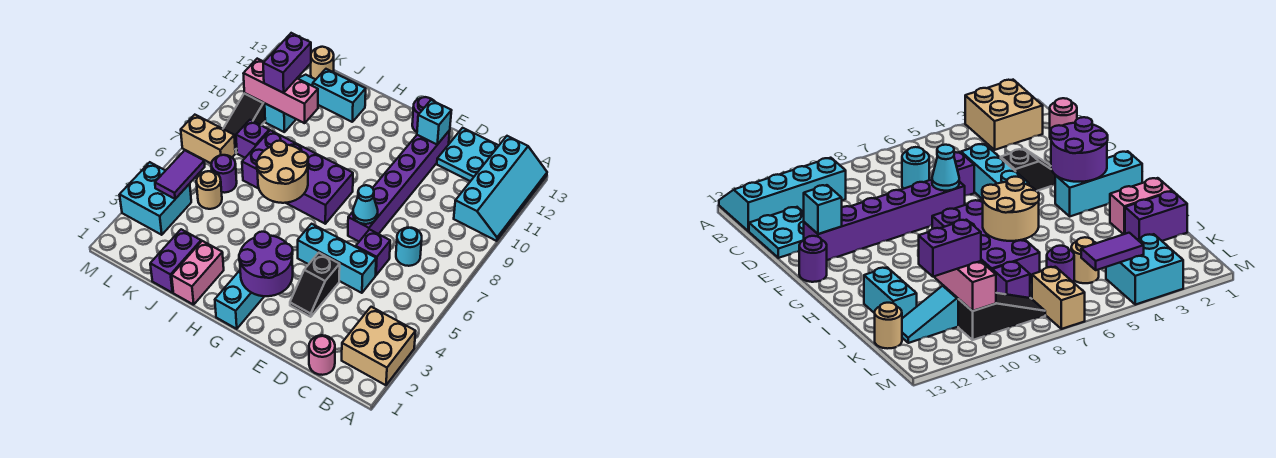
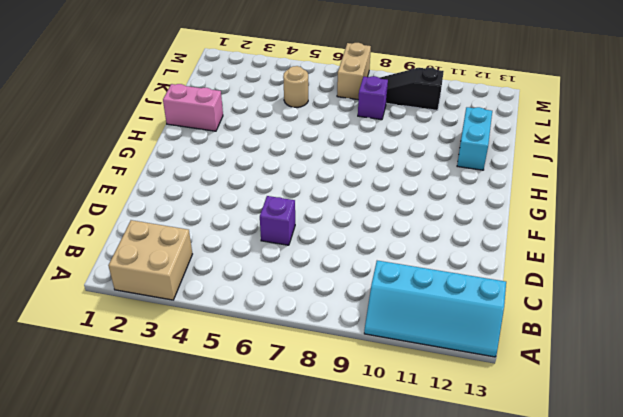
none -> pink round brick C1 level 1
none -> cyan round brick C7 level 1
none -> cyan plate C12:D13 level 1
none -> cyan brick D5:F5 level 1

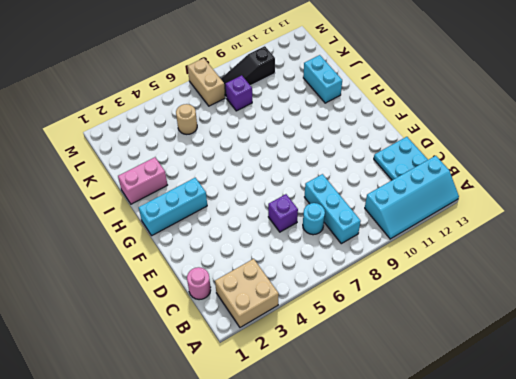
cyan brick B8:D8 level 1 -> cyan brick D5:F5 level 1
none -> black slope E3:E4 level 1 top 4
none -> purple brick E7:E12 level 1
none -> purple round brick F13 level 1
none -> purple brick G7:J8 level 1

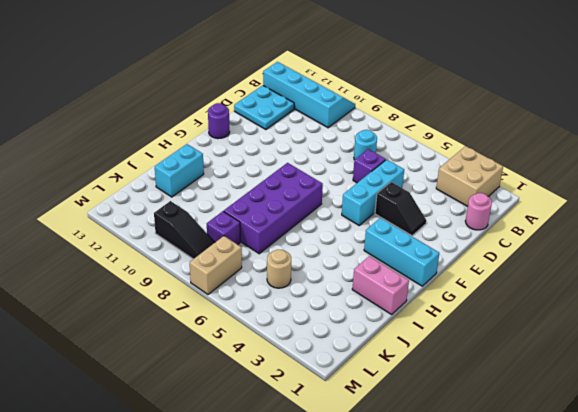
none -> purple brick E7:E12 level 1
none -> purple brick J1:J2 level 1
none -> purple round brick K6 level 1
none -> cyan slope K10:K12 level 1 top 10

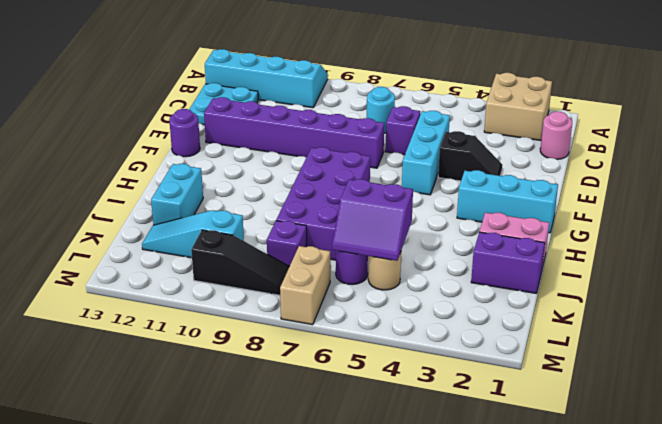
purple slope J5:K6 level 2 top J -> none
none -> tan round brick K13 level 1
none -> cyan brick L3:M4 level 1
none -> cyan cone E7 level 2
none -> cyan brick E12 level 2

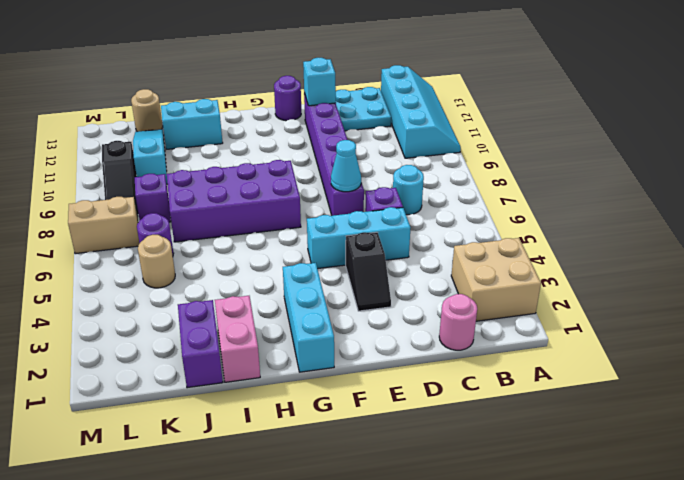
none -> cyan brick L3:M4 level 1
none -> purple round brick F2:G3 level 2
none -> tan round brick H6:I7 level 2
none -> pink brick J10:L10 level 2

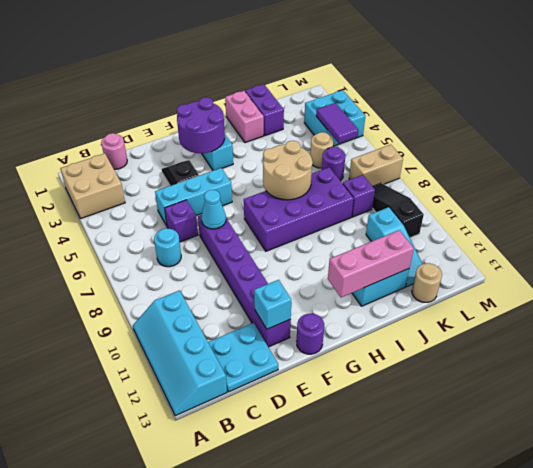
pink brick H12:J12 level 2 -> pink brick J10:L10 level 2
none -> purple brick K10:K11 level 3

